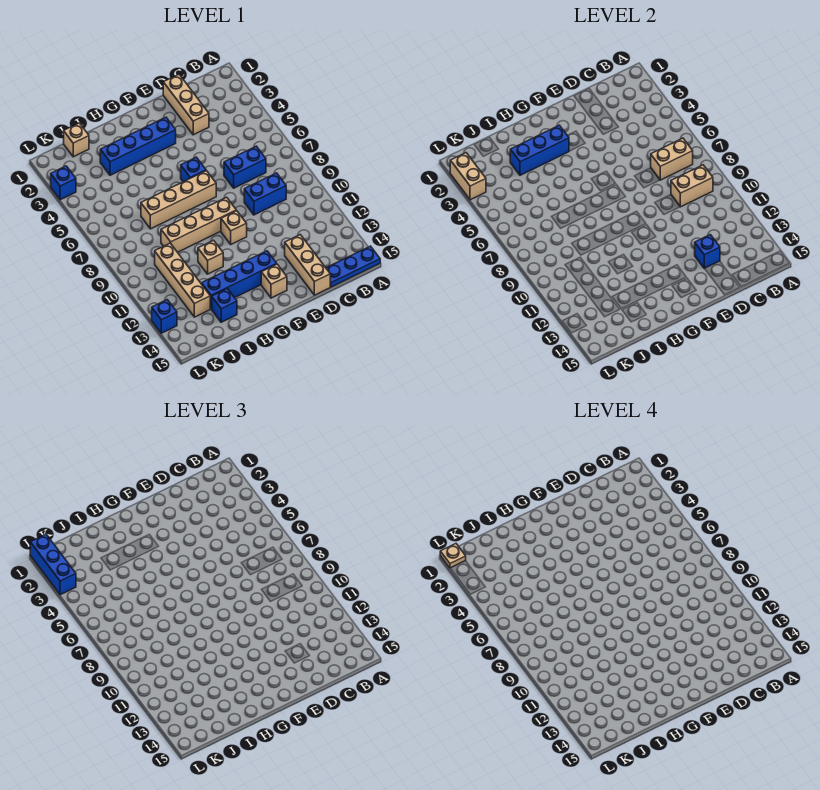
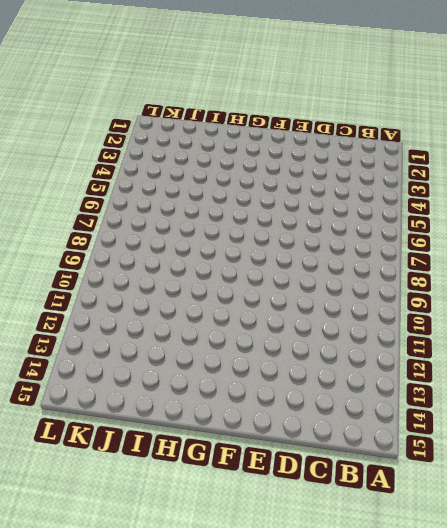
none -> blue plate A15:C15 level 1
none -> blue brick C7:D7 level 1
none -> blue brick C9:D9 level 1

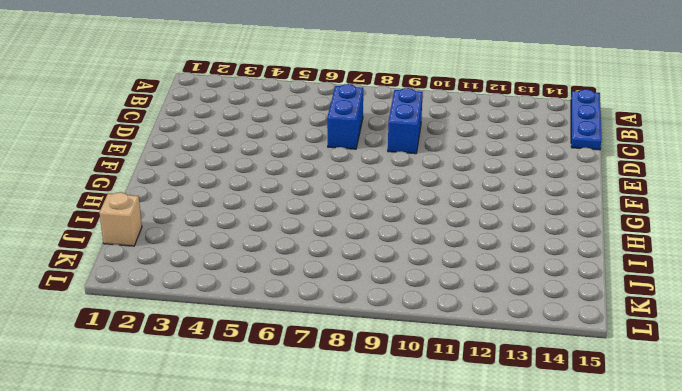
none -> tan brick D1:D3 level 1
none -> tan brick D13:D15 level 1
none -> blue brick F3:I3 level 1

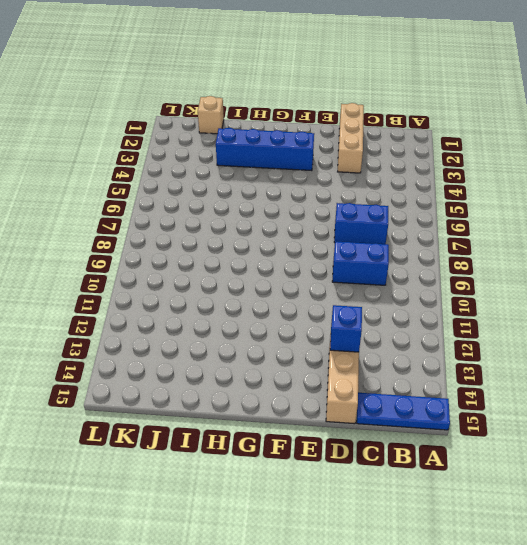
none -> blue brick F6 level 1
none -> tan brick F7:I7 level 1
none -> tan brick F9:I9 level 1

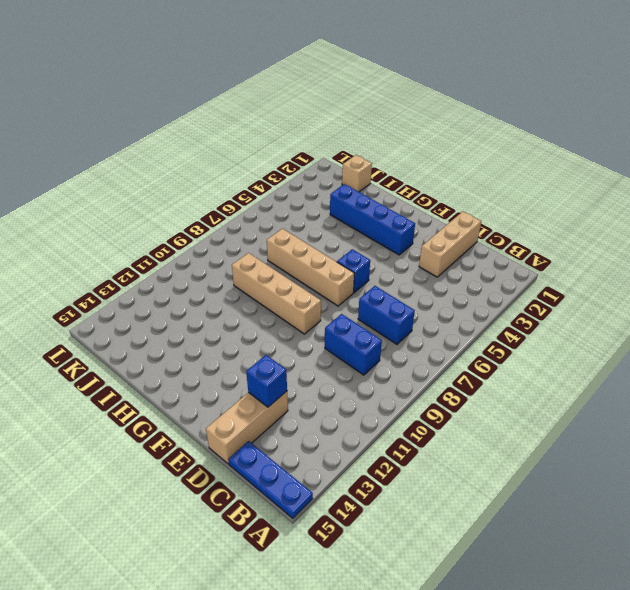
none -> tan brick F10 level 1
none -> blue brick F13:I13 level 1
none -> tan brick F14 level 1

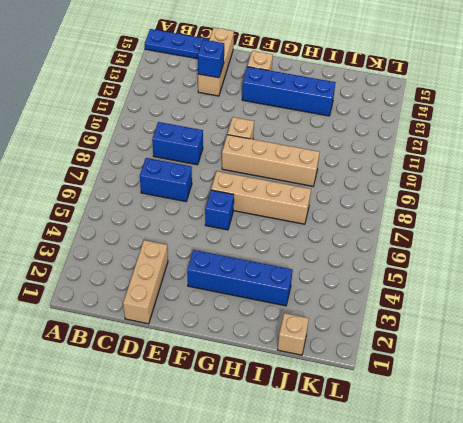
none -> tan brick H11 level 1
none -> blue brick I14 level 1
none -> tan brick J10:J13 level 1

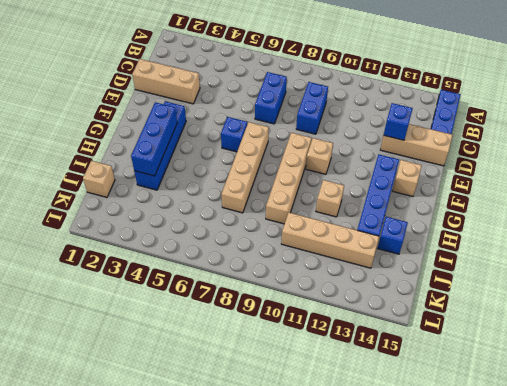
none -> blue brick L3 level 1
none -> blue brick L13 level 1
none -> tan brick B7:C7 level 2

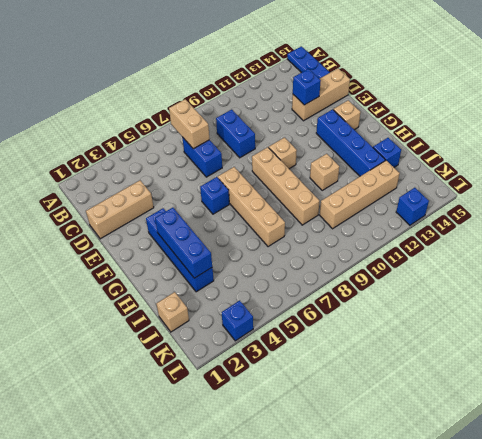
none -> tan brick B9:C9 level 2
none -> tan brick L2:L3 level 2
none -> blue brick L1:L3 level 3

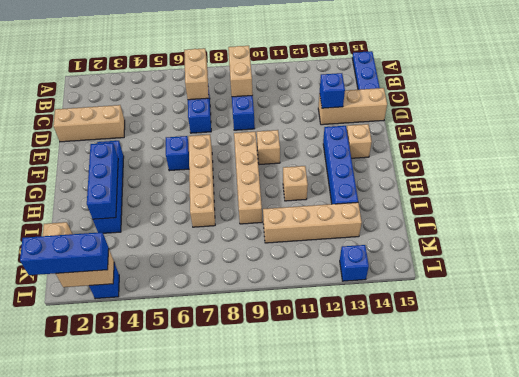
none -> blue brick I14 level 1
none -> tan plate L1 level 4

